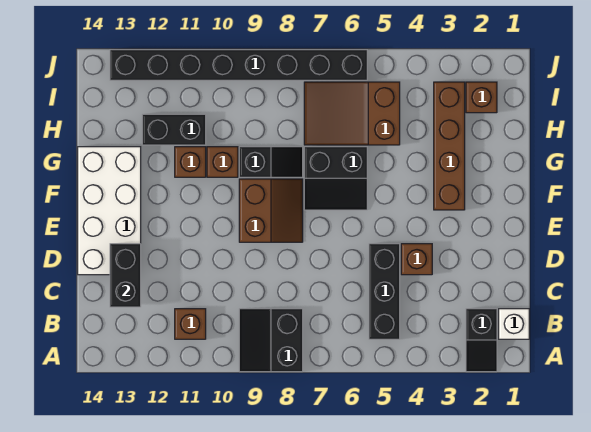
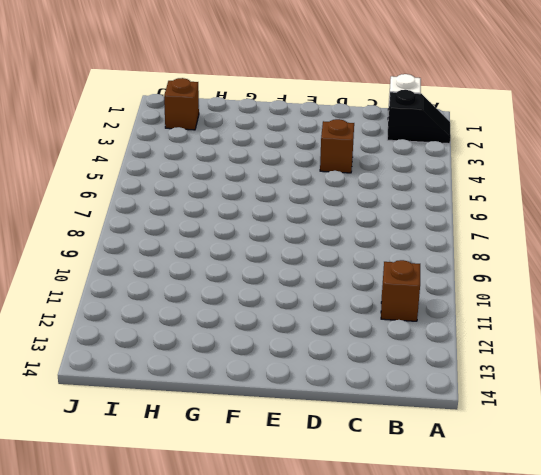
none -> black slope A8:B9 level 1 top 8
none -> black brick B5:D5 level 1
none -> white brick D13:G14 level 1

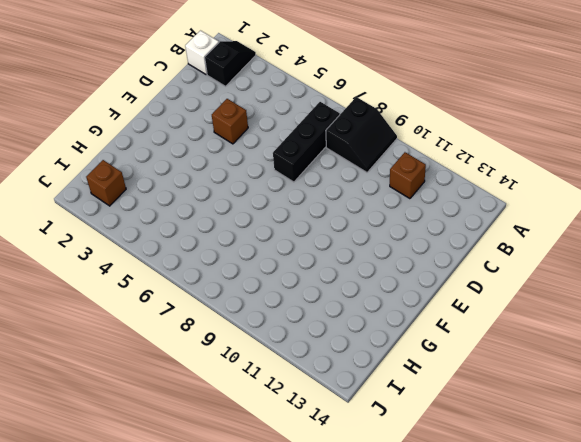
black brick B7:D7 level 1 -> black brick B5:D5 level 1
none -> white brick D13:G14 level 1
none -> brown slope E8:F9 level 1 top 9
none -> brown brick F3:I3 level 1

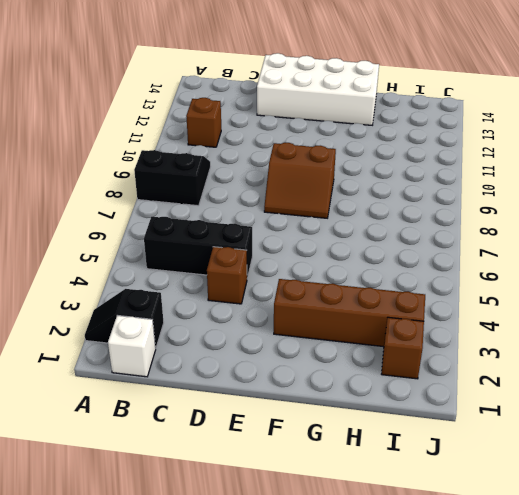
none -> black slope F6:G7 level 1 top G
none -> black slope G8:G9 level 1 top 9
none -> brown brick G10 level 1

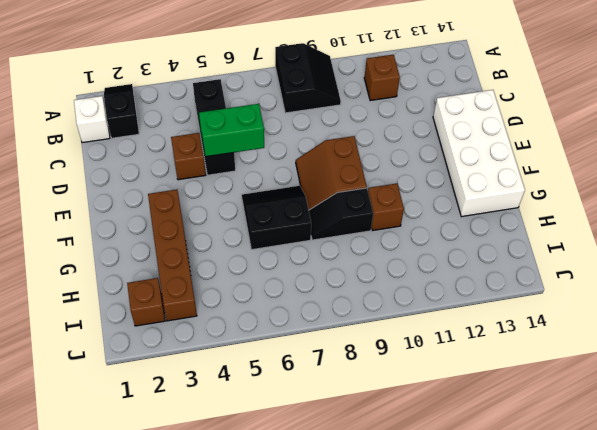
green brick D5:D6 level 2 -> none
none -> brown brick G11 level 1
none -> brown slope H5:I7 level 1 top 5
none -> black brick H11:H12 level 1

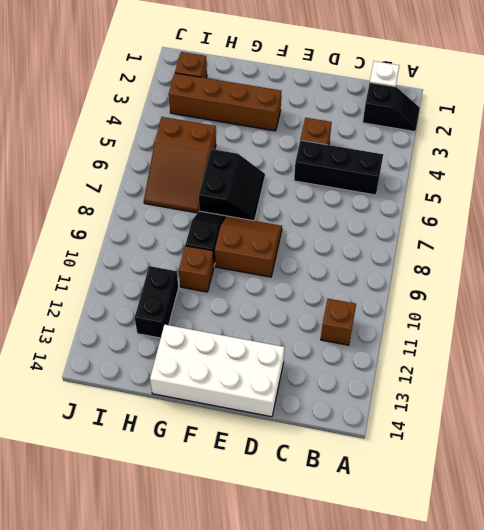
none -> black slope A8:B9 level 1 top 8
none -> brown brick G11 level 1
none -> black brick J6:J13 level 1

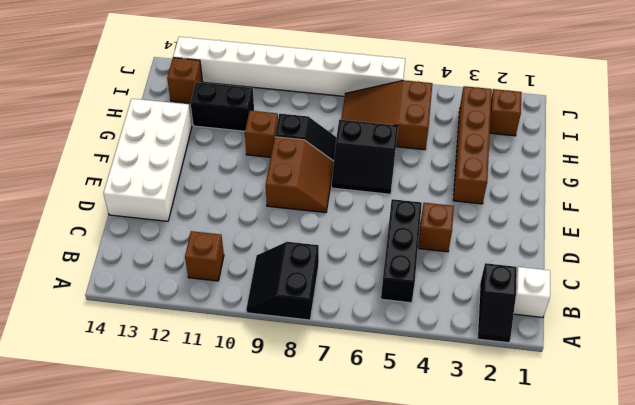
brown brick I13 level 1 -> brown brick G11 level 1
white brick J6:J13 level 1 -> black brick J6:J13 level 1
none -> black brick C13:D13 level 2

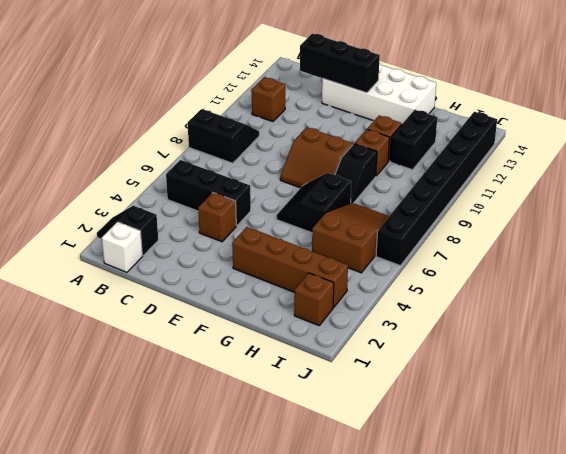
black brick C13:E13 level 2 -> black brick C13:D13 level 2

